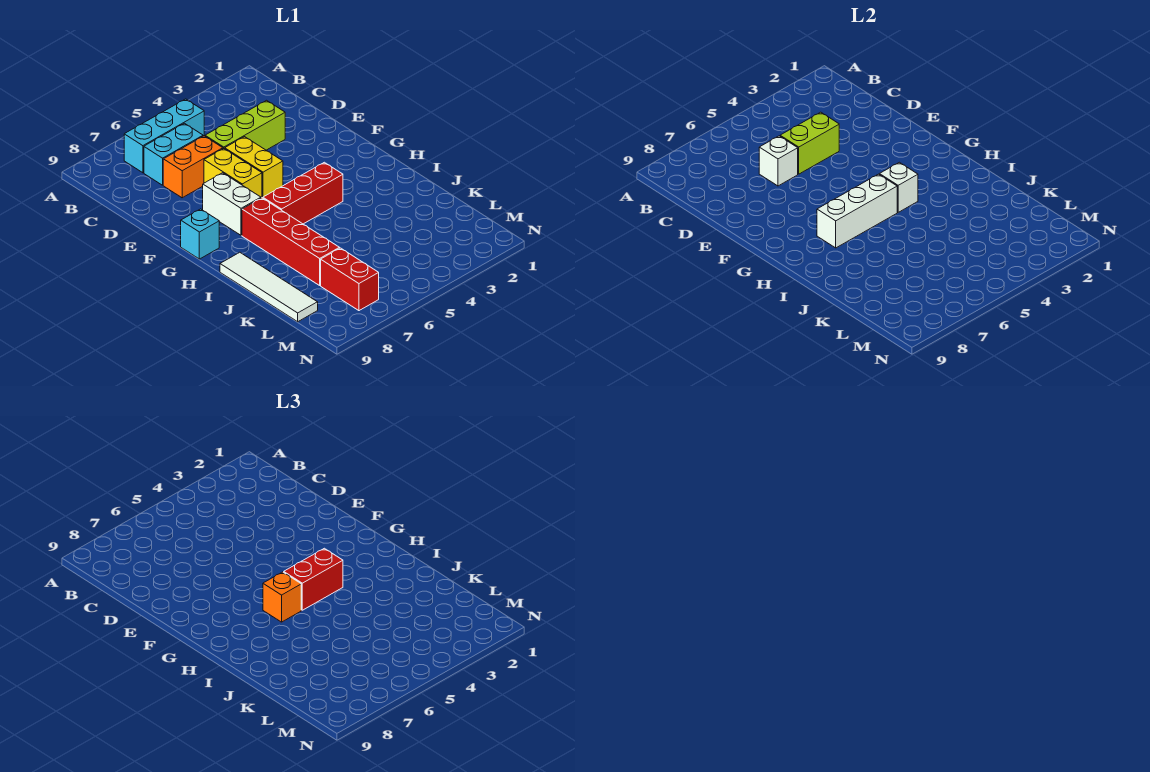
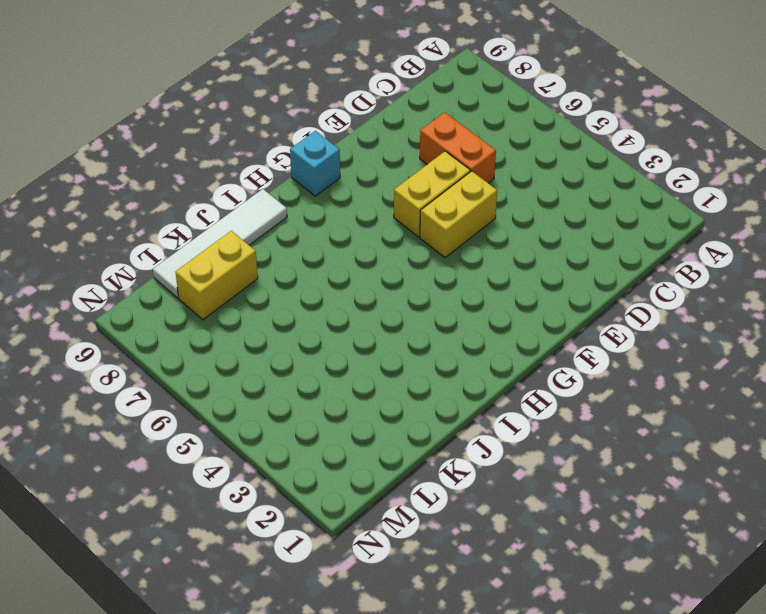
yellow brick K8:L8 level 1 -> none
none -> cyan brick B5:B7 level 1
none -> cyan brick C6:C7 level 1
none -> lime brick D3:D5 level 1

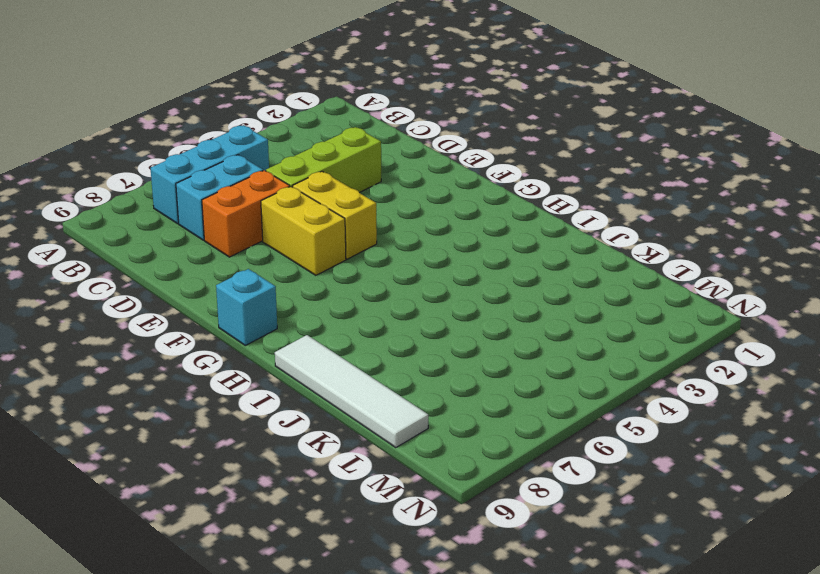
none -> white brick F7:G7 level 1
none -> red brick H4:H6 level 1
none -> red brick H7:K7 level 1

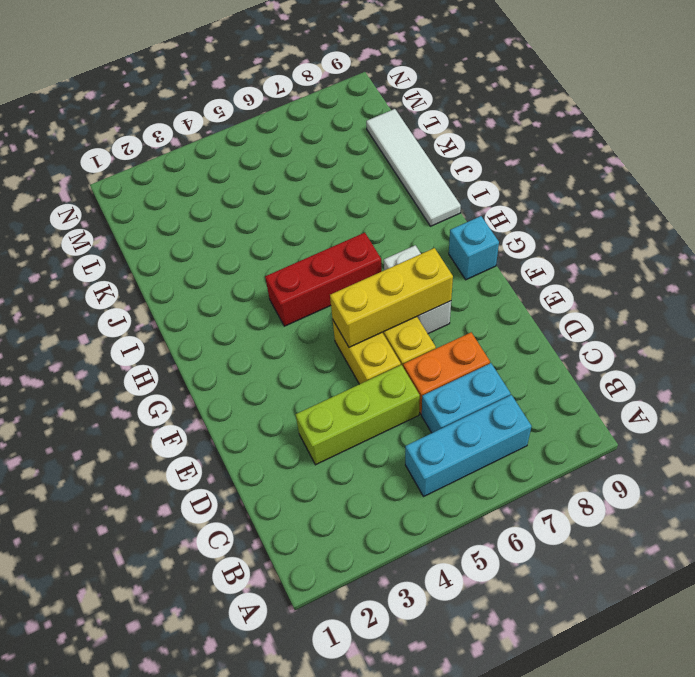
yellow brick F5:F7 level 2 -> none
none -> red brick H7:K7 level 1
none -> red brick L7:M7 level 1
none -> lime brick D4:D5 level 2

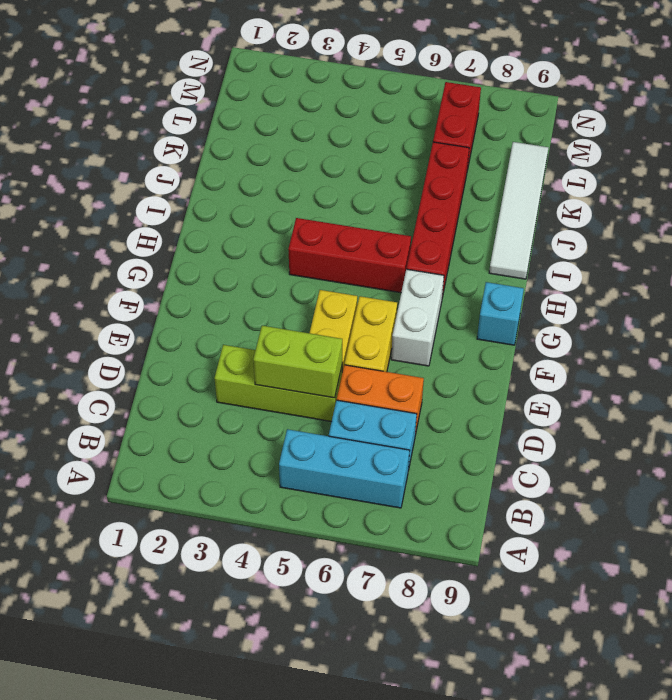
none -> white brick D6 level 2
none -> white brick H4 level 2
none -> white brick H5:H7 level 2

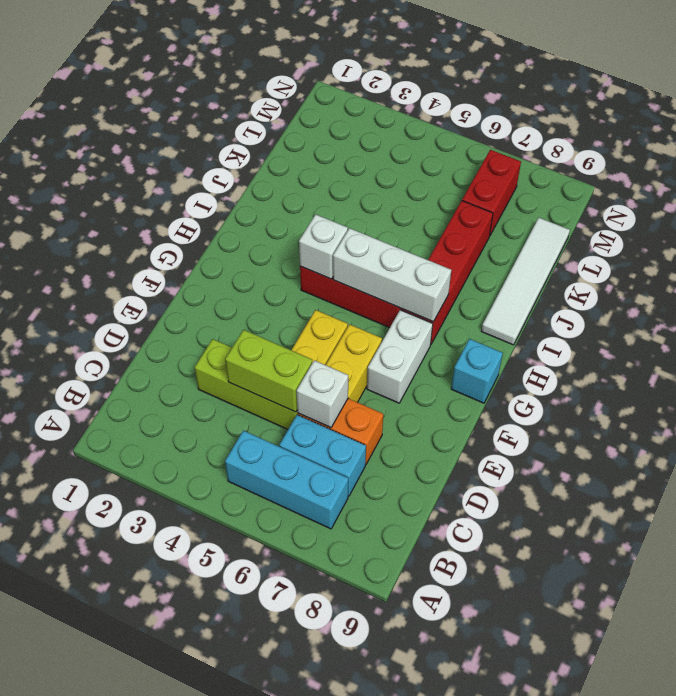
none -> red brick H4:H5 level 3
none -> orange brick H6 level 3

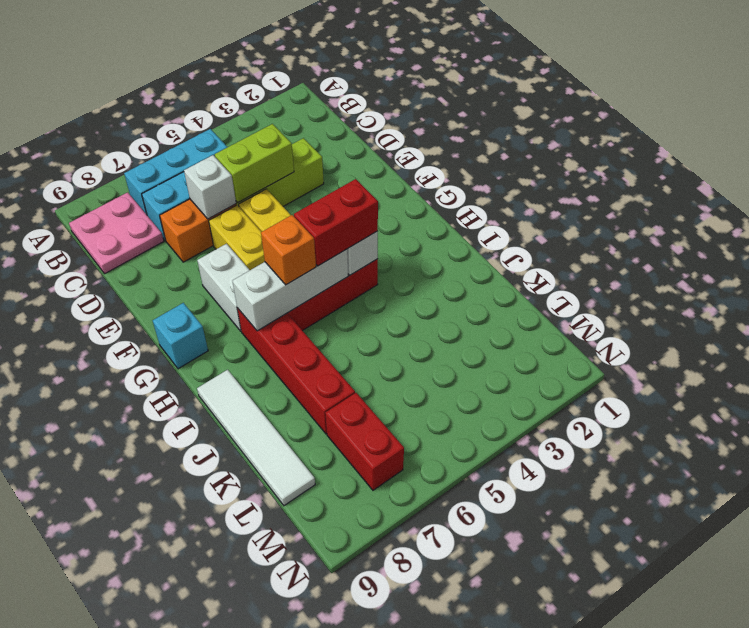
pink plate B8:C9 level 1 -> none

